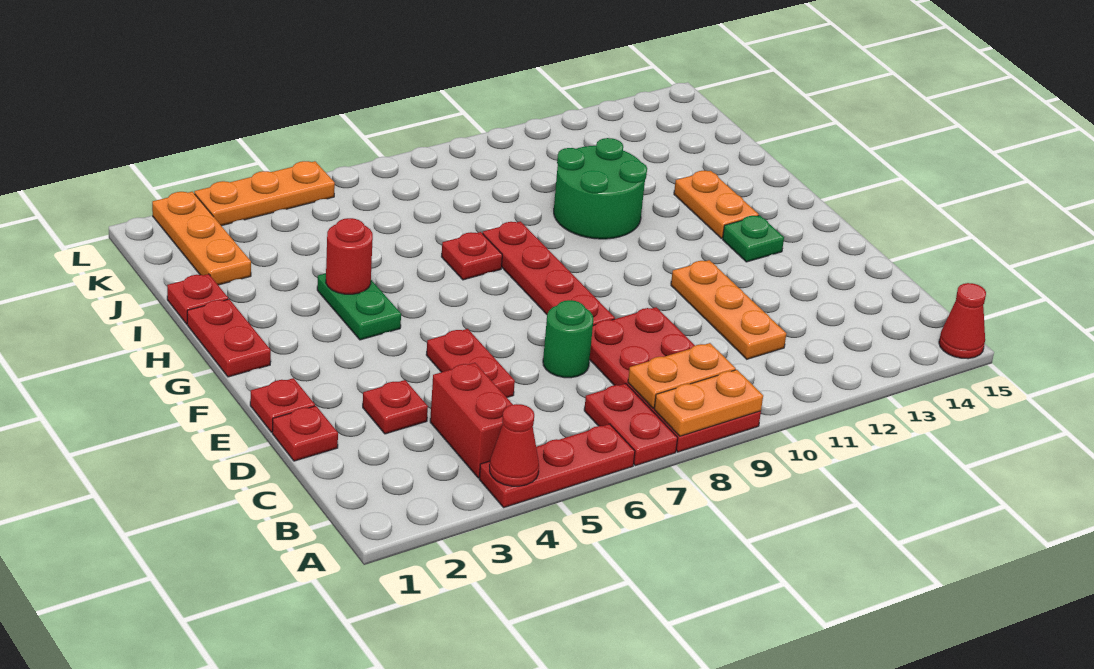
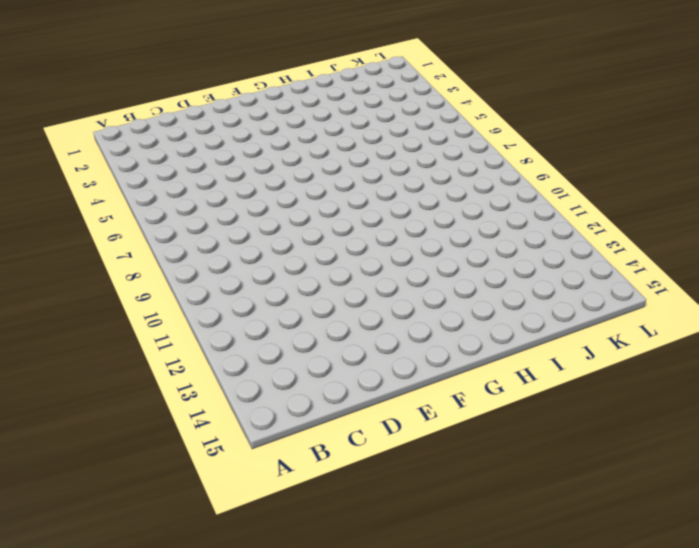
none -> red plate A4:A6 level 1
none -> red plate A7:B7 level 1
none -> red plate A8:D9 level 1

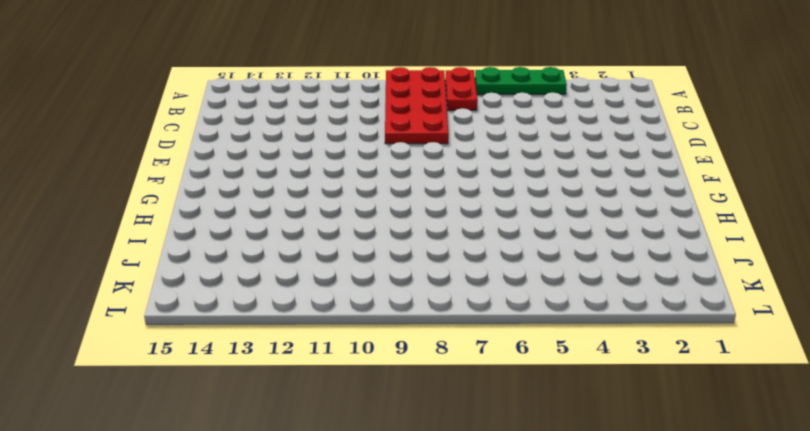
green plate A4:A6 level 1 -> red plate A4:A6 level 1
none -> red cone A15 level 1
none -> red brick B4:C4 level 1
none -> orange plate C11:E11 level 1

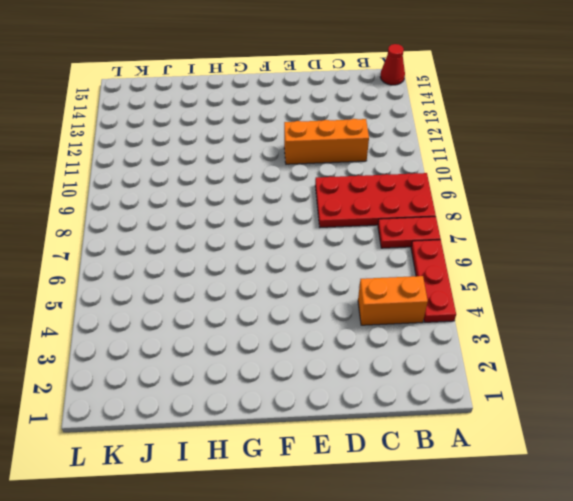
orange brick B4:C4 level 1 -> red brick B4:C4 level 1
orange brick C11:E11 level 1 -> orange plate C11:E11 level 1
none -> red plate D1 level 1
none -> red plate D3 level 1
none -> red plate D5:E5 level 1

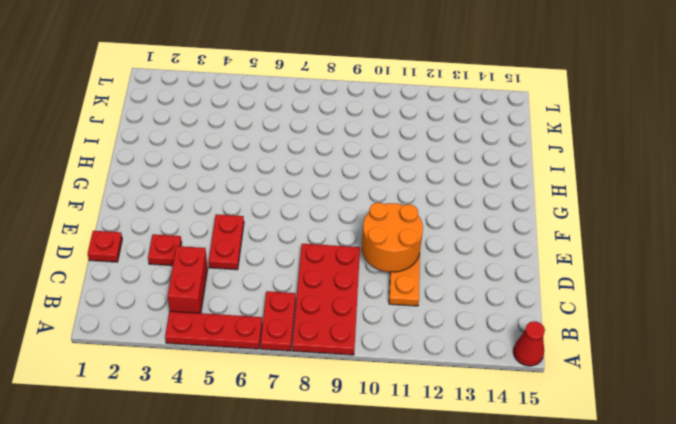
orange round brick D10:E11 level 2 -> none
none -> green round brick D7 level 1
none -> red plate E1 level 1
none -> red plate E8:H8 level 1

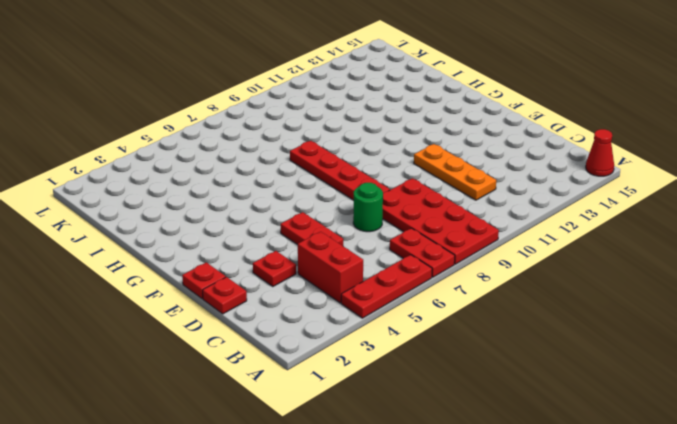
none -> green plate F13 level 1
none -> red plate G1:H1 level 1
none -> green plate G4:H4 level 1

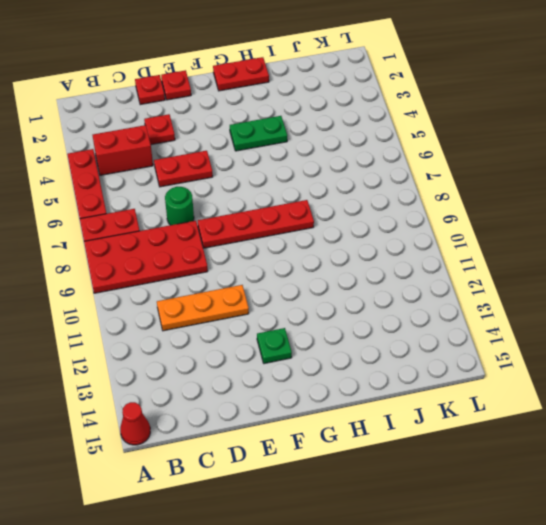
none -> orange plate G13:H13 level 1
none -> red plate H7 level 1
none -> green round brick H10:I11 level 1

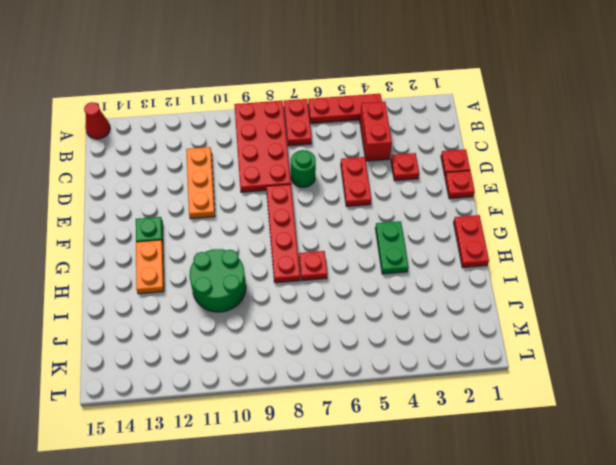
none -> red plate I1 level 1
none -> orange plate J2:L2 level 1
none -> orange plate L3:L5 level 1

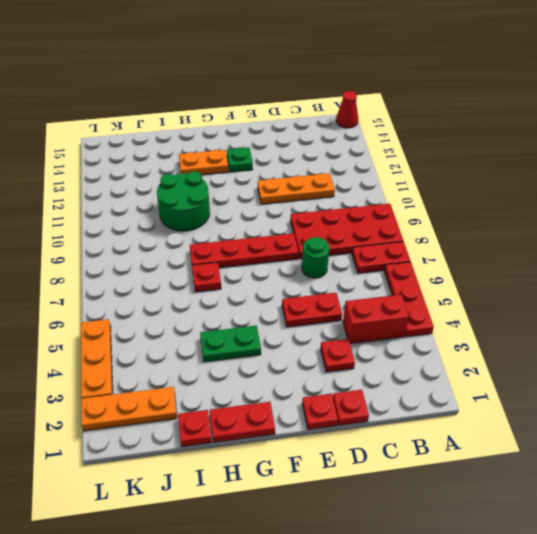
none -> red cone A4 level 2
none -> orange plate A8:A9 level 2
none -> orange plate B8:B9 level 2

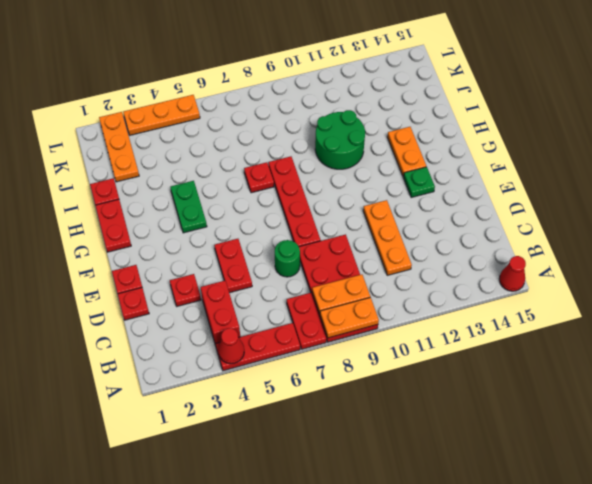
none -> red round brick H4 level 2

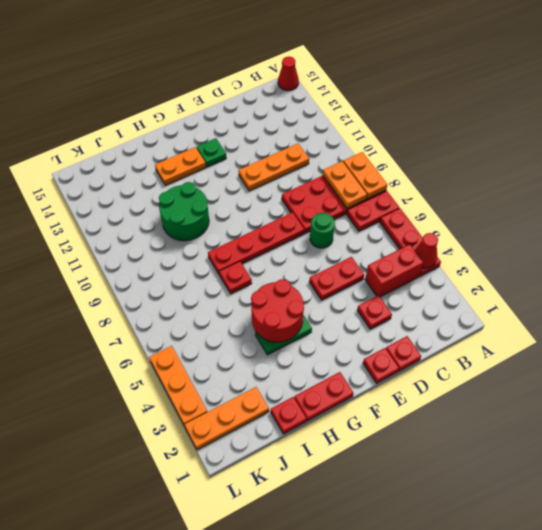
red round brick G4:H5 level 2 -> red round brick H4 level 2

